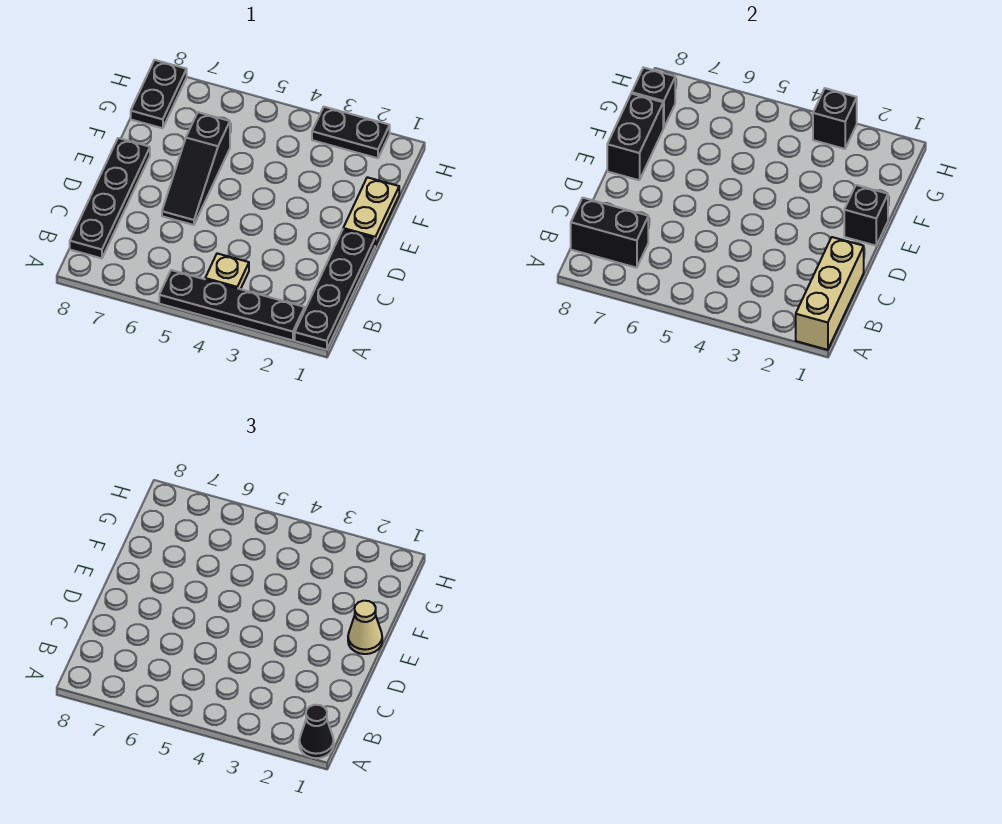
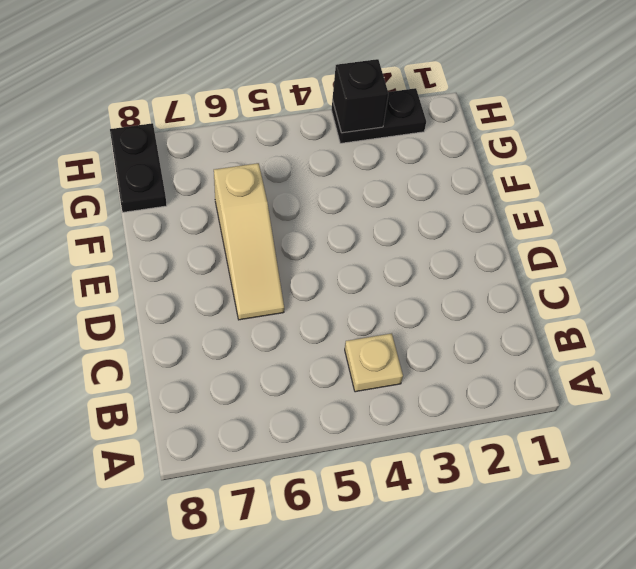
tan slope D6:F6 level 1 top F -> black slope D6:F6 level 1 top F
none -> black plate A1:D1 level 1
none -> black plate A2:A5 level 1
none -> black plate B8:E8 level 1

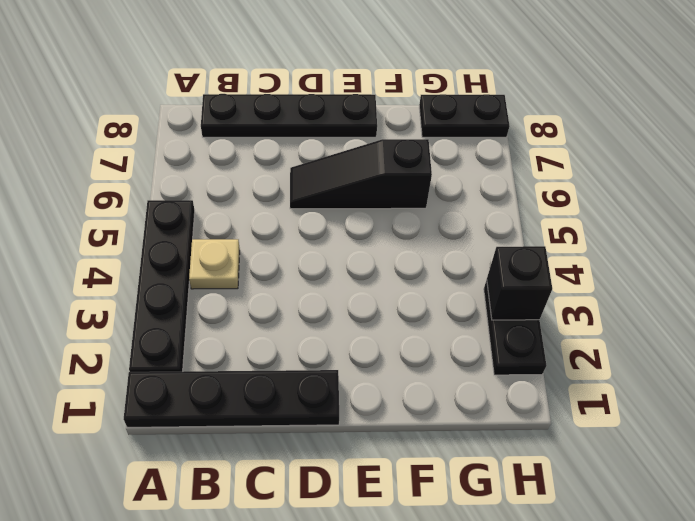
none -> tan plate E1:F1 level 1
none -> tan brick A1:C1 level 2
none -> black brick B7:B8 level 2

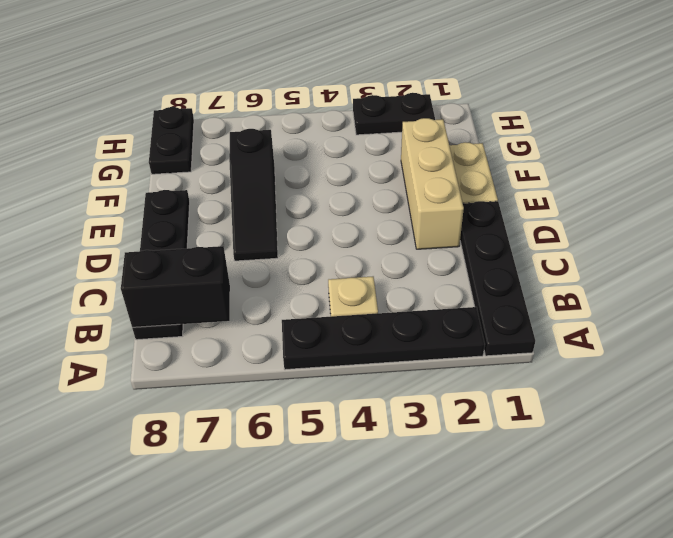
tan brick D2:F2 level 1 -> tan brick A1:C1 level 2
none -> black brick E1 level 2
none -> black brick E8:F8 level 2
none -> black brick G8 level 2

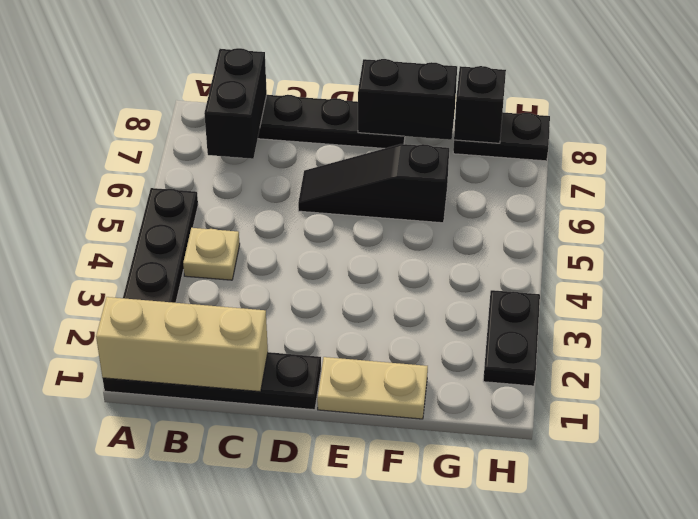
none -> black brick E1 level 2
none -> black brick H3 level 2
none -> black cone A1 level 3

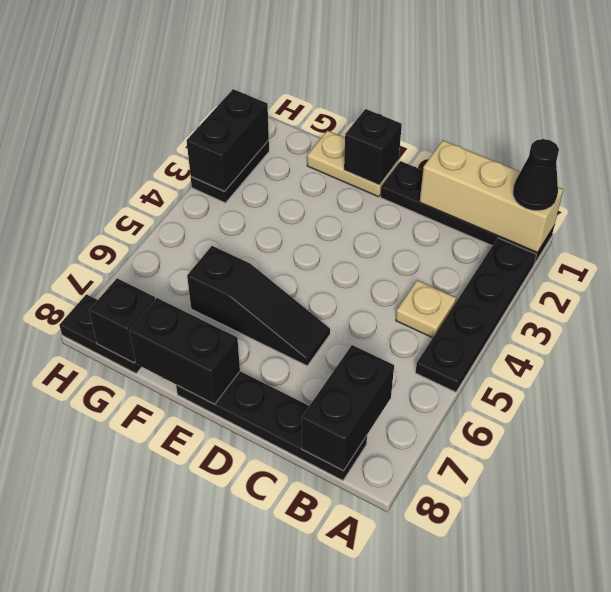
black brick H2:H3 level 2 -> black brick H3 level 2
none -> tan cone E1 level 3

